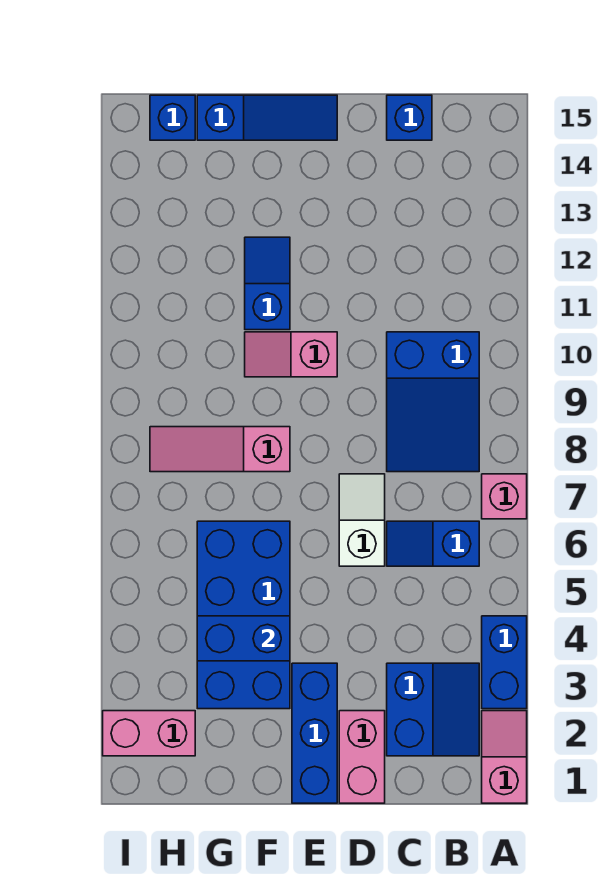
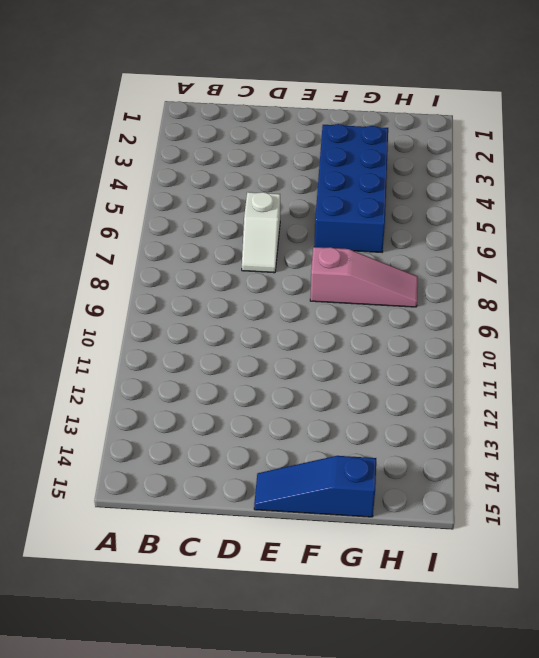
none -> pink slope A1:A2 level 1 top 1
none -> blue brick A3:A4 level 1
none -> pink brick A7 level 1

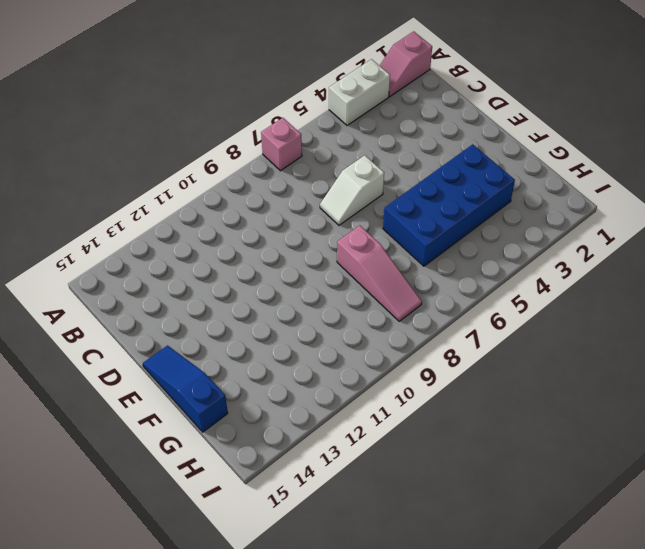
white brick A3:A4 level 1 -> blue brick A3:A4 level 1
none -> blue slope B2:C3 level 1 top C
none -> blue slope B6:C6 level 1 top B
none -> blue slope B8:C10 level 1 top 10

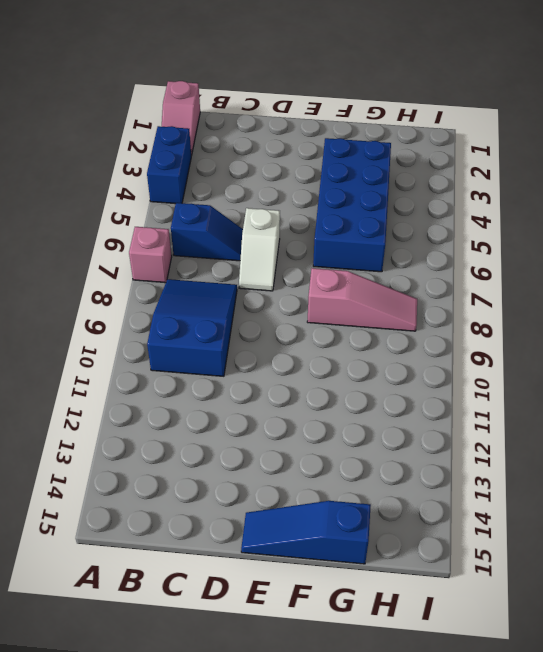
none -> blue slope B2:C3 level 1 top C
none -> blue brick C15 level 1
none -> pink brick D1:D2 level 1

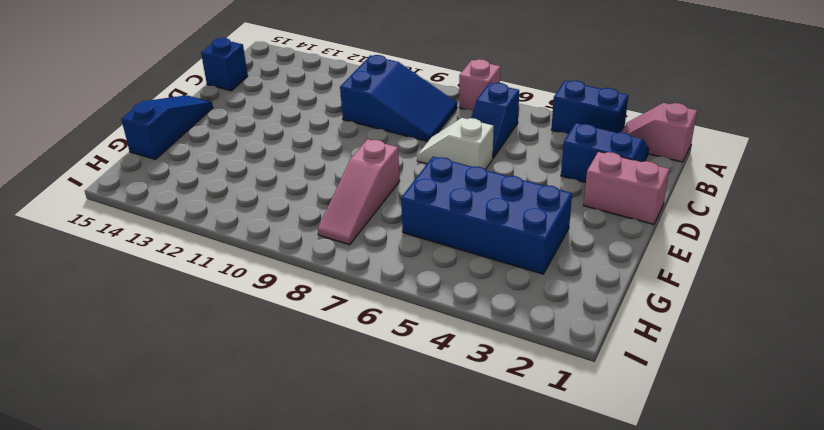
none -> blue brick E1:E3 level 1
none -> pink slope E10:F10 level 1 top E
none -> blue slope F11:F12 level 1 top 11

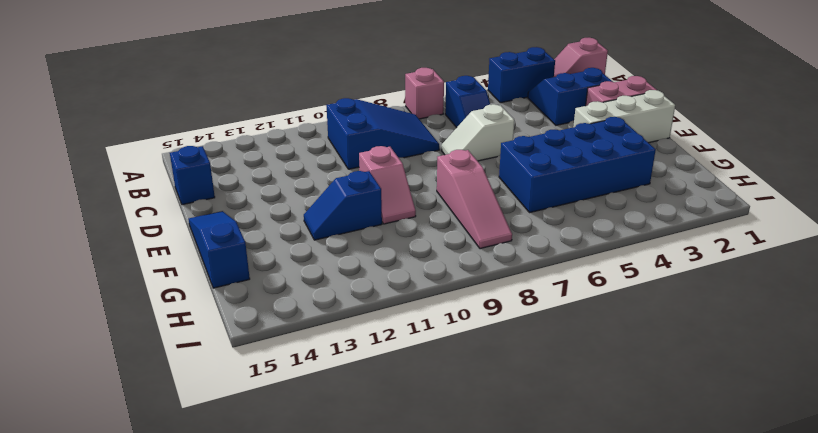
white brick E1:E3 level 1 -> blue brick E1:E3 level 1
none -> pink brick H2:I2 level 1
none -> blue brick H15 level 1
none -> blue brick F4:G4 level 2

